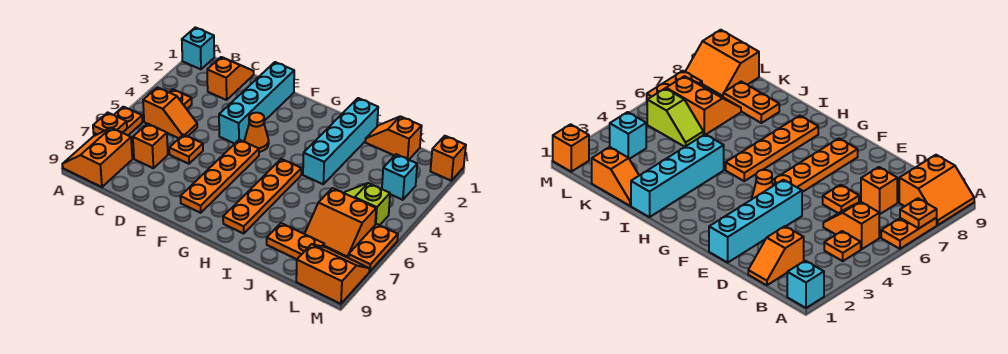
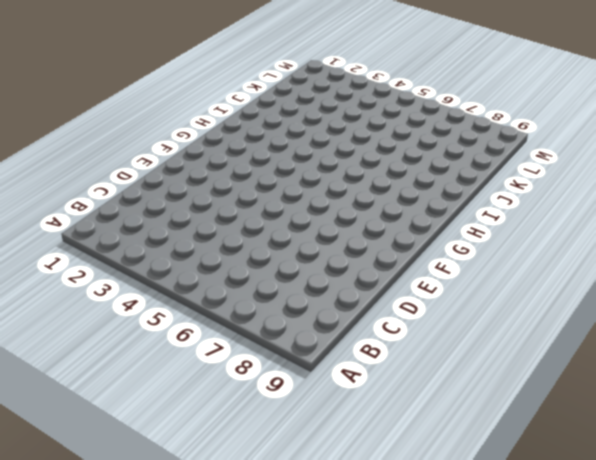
none -> cyan brick A1 level 1
none -> orange plate A6:A7 level 1
none -> orange slope A8:B9 level 1 top B

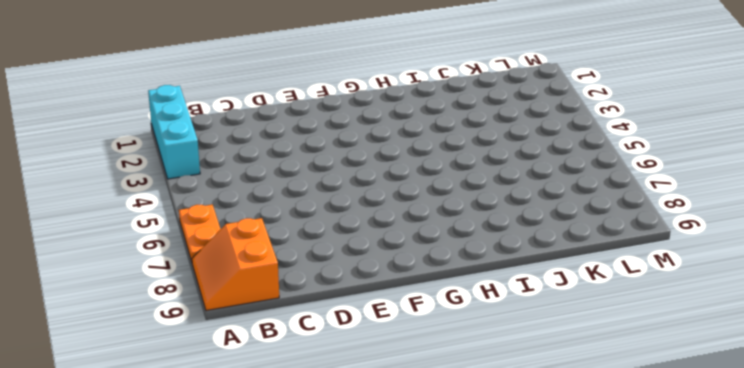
cyan brick A1:A3 level 1 -> cyan brick A1 level 1
none -> orange plate B4 level 1
none -> orange slope B5:C5 level 1 top B
none -> orange slope C1:C2 level 1 top 2

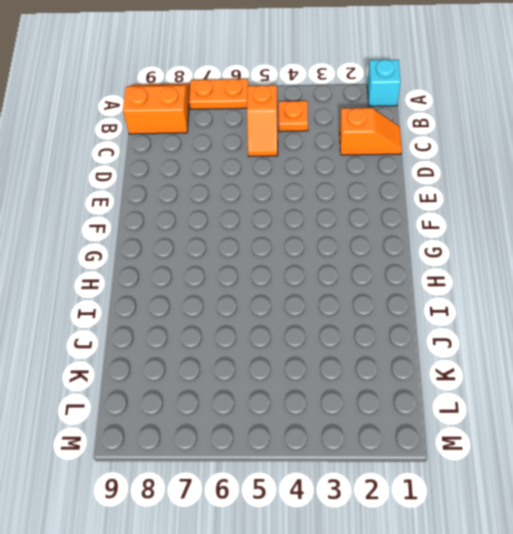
none -> orange brick C7 level 1
none -> orange plate D6 level 1
none -> cyan brick E1:E4 level 1

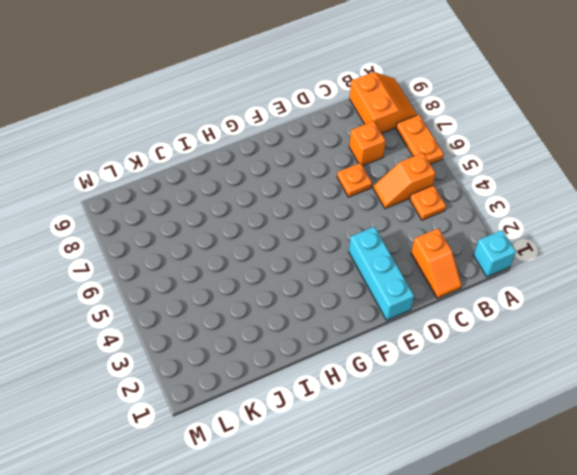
cyan brick E1:E3 level 1 -> cyan brick E1:E4 level 1
none -> orange cone F4 level 1
none -> orange plate F5:F8 level 1
none -> orange plate H5:H8 level 1

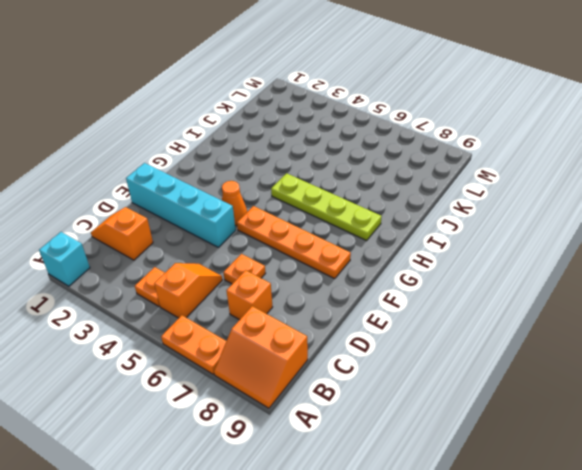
lime plate H5:H8 level 1 -> orange plate H5:H8 level 1
none -> cyan brick I1:I4 level 1
none -> orange slope J1:K1 level 1 top K
none -> orange plate J8:K8 level 1

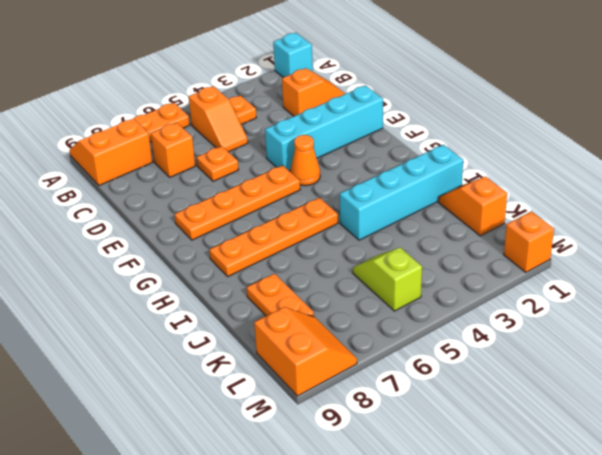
none -> orange slope K6:L7 level 1 top 6
none -> cyan brick L3 level 1
none -> orange plate M6:M7 level 1

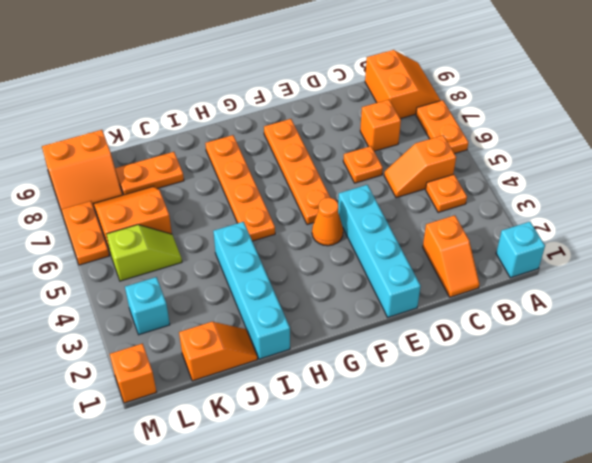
none -> orange plate A7 level 2

